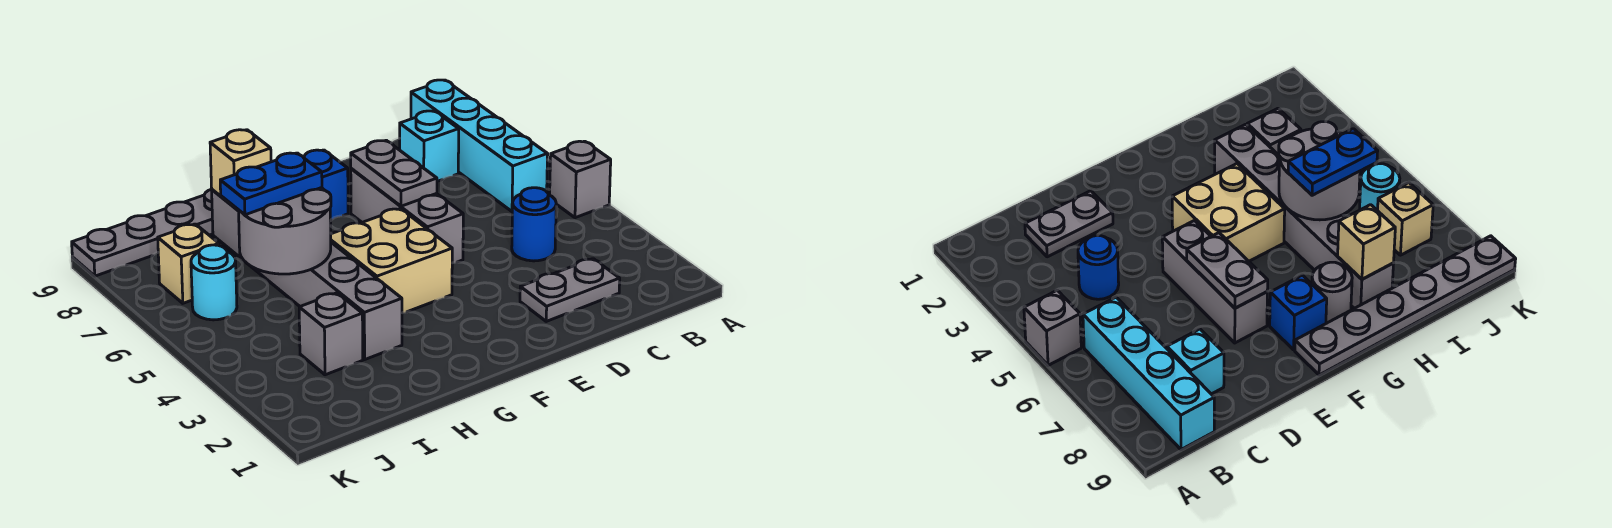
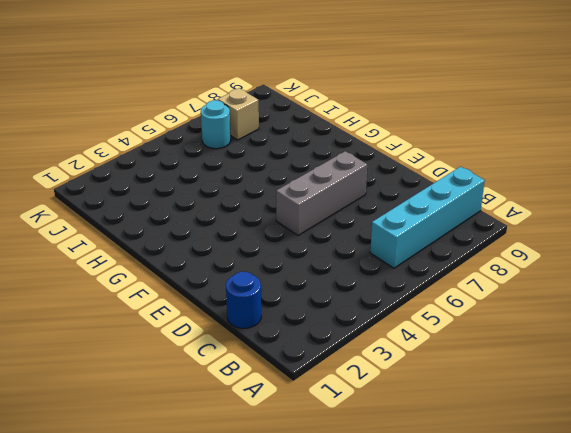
blue round brick C1 level 1 -> blue round brick C4 level 1
none -> grey brick A5 level 1
none -> grey plate C2:D2 level 1
none -> cyan brick C8 level 1

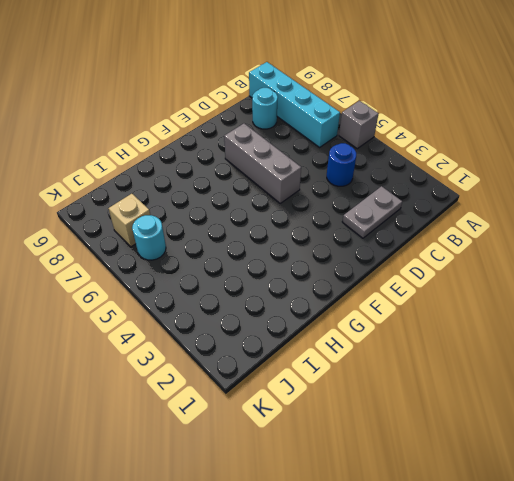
cyan round brick C8 level 1 -> cyan brick C8 level 1
none -> tan brick F4:G5 level 1
none -> blue brick F8 level 1
none -> grey plate F9:K9 level 1

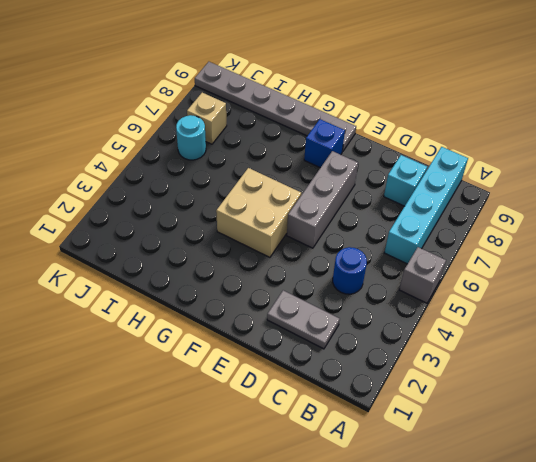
none -> grey round brick G8 level 1
none -> grey brick H3:H8 level 1
none -> grey brick I3 level 1

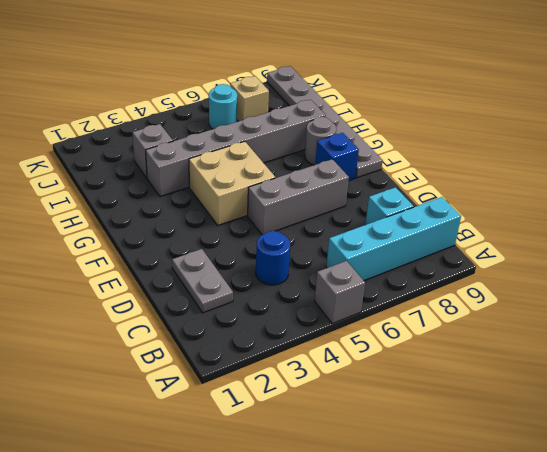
none -> grey plate E6:E7 level 2
none -> grey round brick H5:I6 level 2
none -> tan brick H8 level 2

